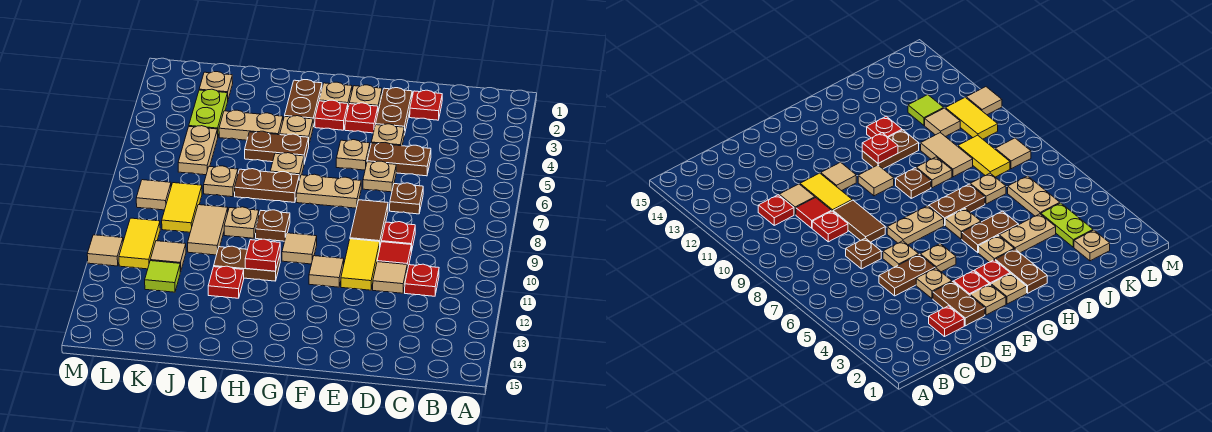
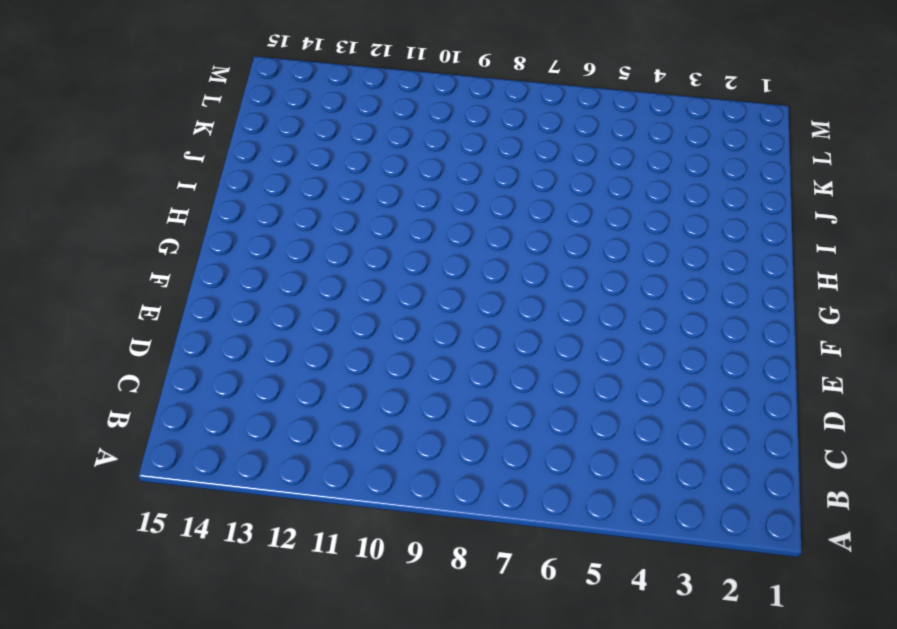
none -> red plate C11 level 1
none -> red plate D2 level 1
none -> brown plate D5:E5 level 1
none -> brown plate D7 level 1

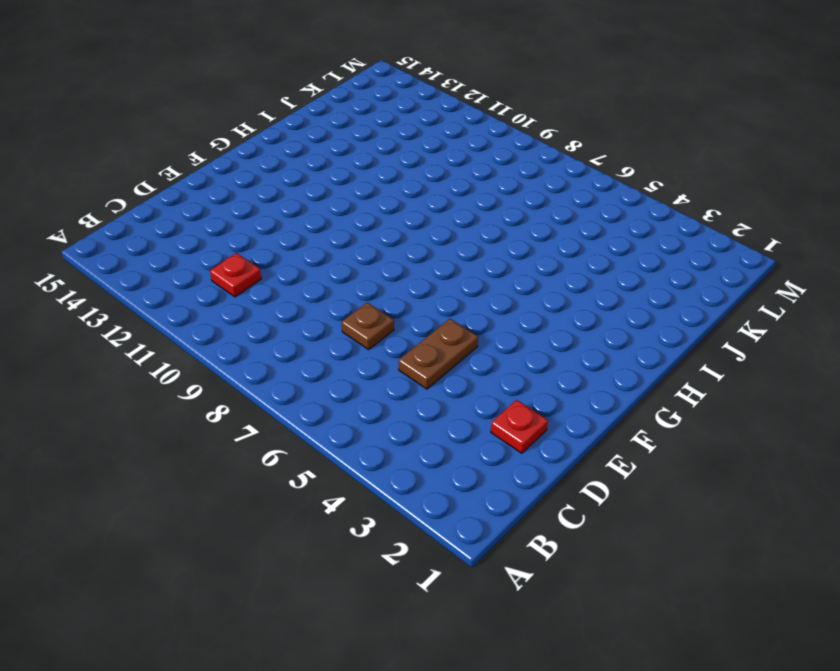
none -> red plate D9 level 1
none -> red tile D10 level 1
none -> tan tile D11 level 1
none -> brown plate E2:E3 level 1

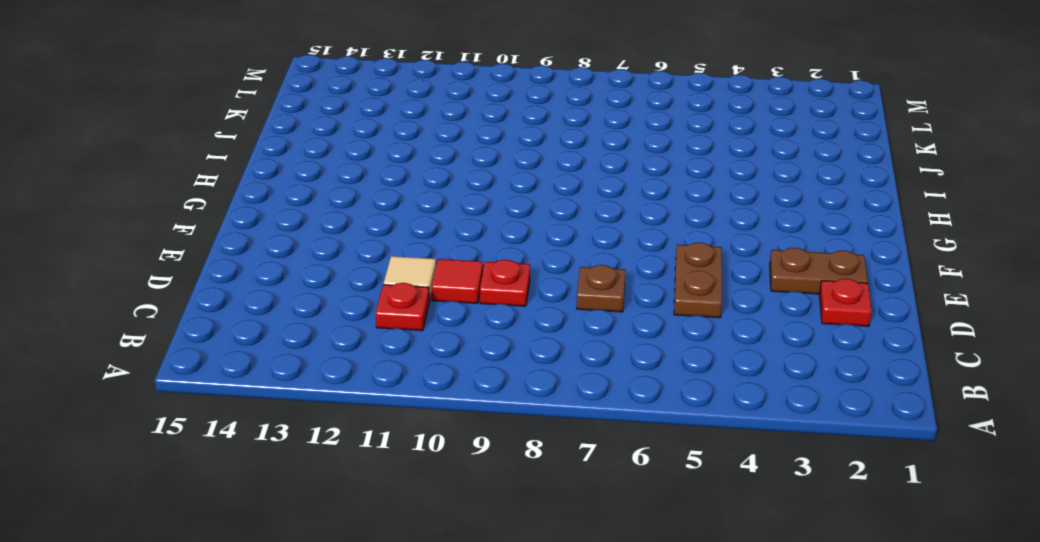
none -> tan plate E4 level 1
none -> tan plate E6 level 1
none -> brown tile E8:E9 level 1
none -> yellow tile E10:E11 level 1

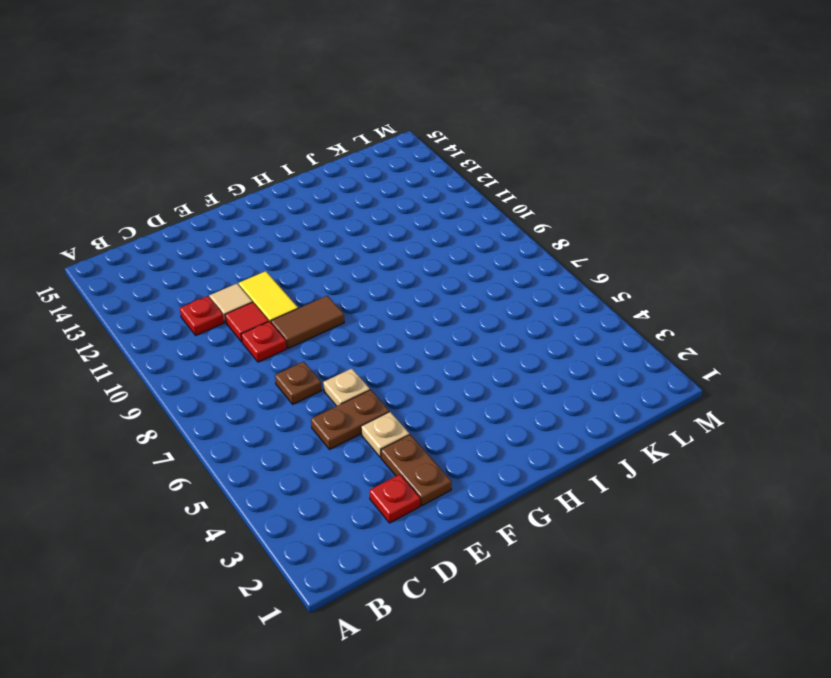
brown tile E9:F9 level 1 -> brown tile E8:E9 level 1
none -> tan plate F2 level 1
none -> red plate F3 level 1
none -> tan plate F5 level 1
none -> tan plate F7:G7 level 1

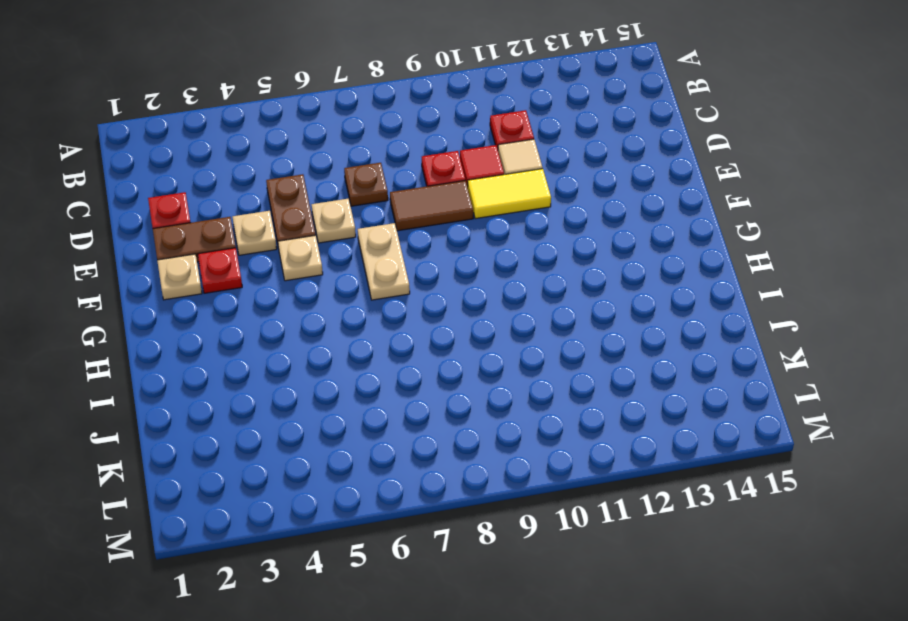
none -> tan tile F11 level 1
none -> tan plate G2 level 1
none -> red plate G3 level 1
none -> tan tile G10 level 1

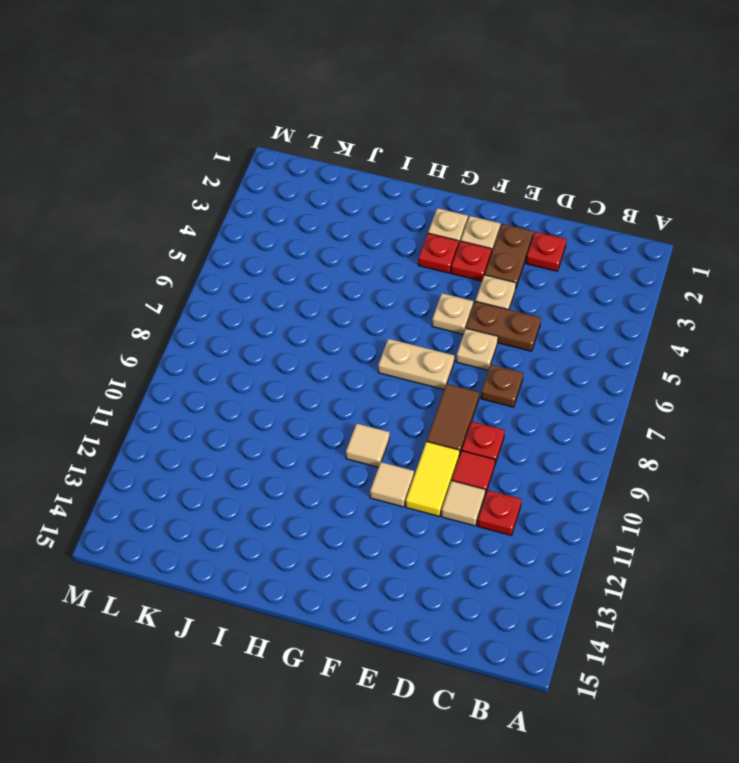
none -> brown plate H2:H3 level 1
none -> tan plate H4 level 1
none -> brown plate H5:I5 level 1
none -> tan plate H6 level 1

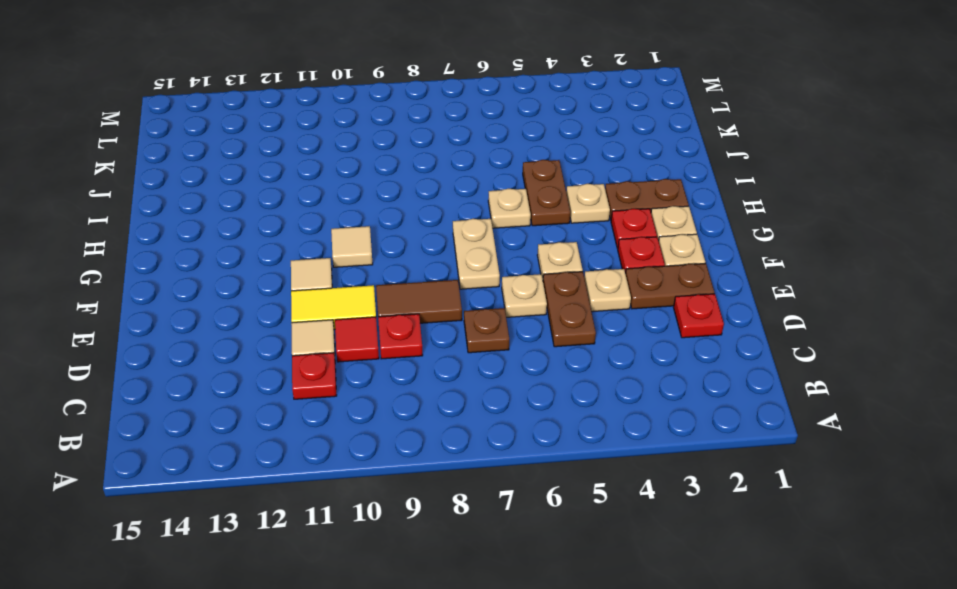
none -> brown plate H7:I7 level 1
none -> brown plate H9 level 1
none -> brown plate H11:I11 level 1
none -> tan plate I4:J4 level 1

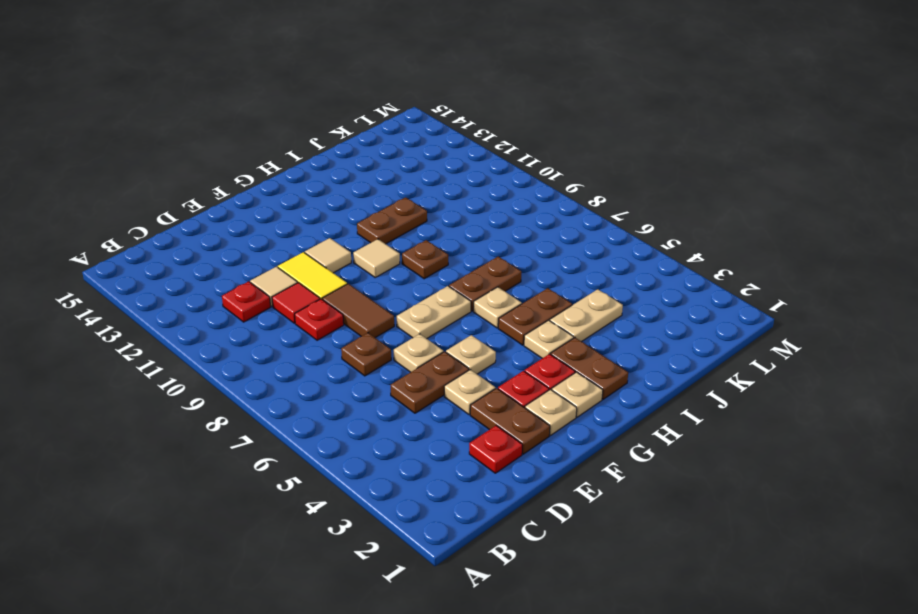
none -> tan plate I9 level 1
none -> red plate I12 level 1
none -> tan plate J7 level 1
none -> tan tile J9:J10 level 1

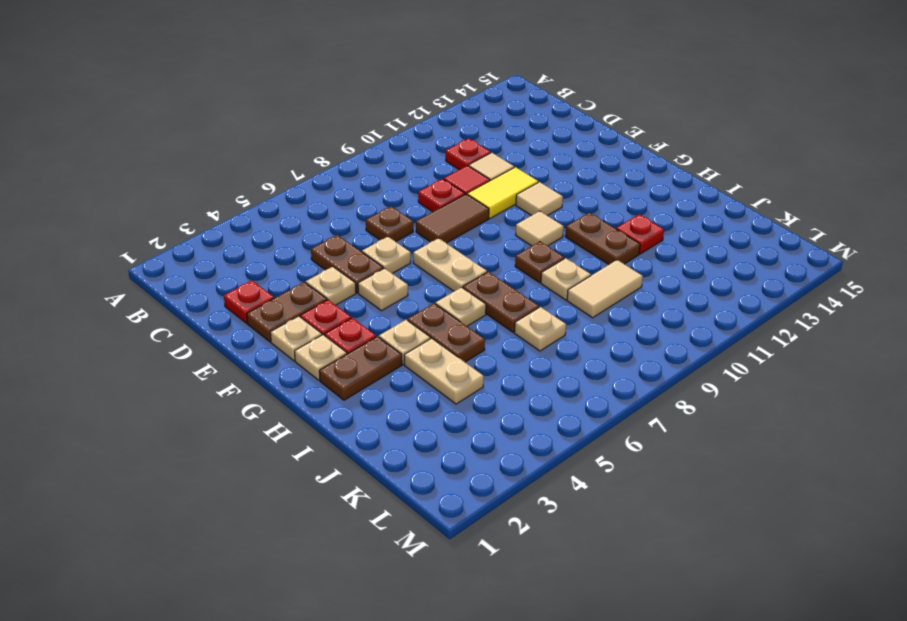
none -> tan plate K2 level 1
none -> lime plate K3:K4 level 1
none -> tan plate K5:K6 level 1
none -> yellow tile K8:K9 level 1

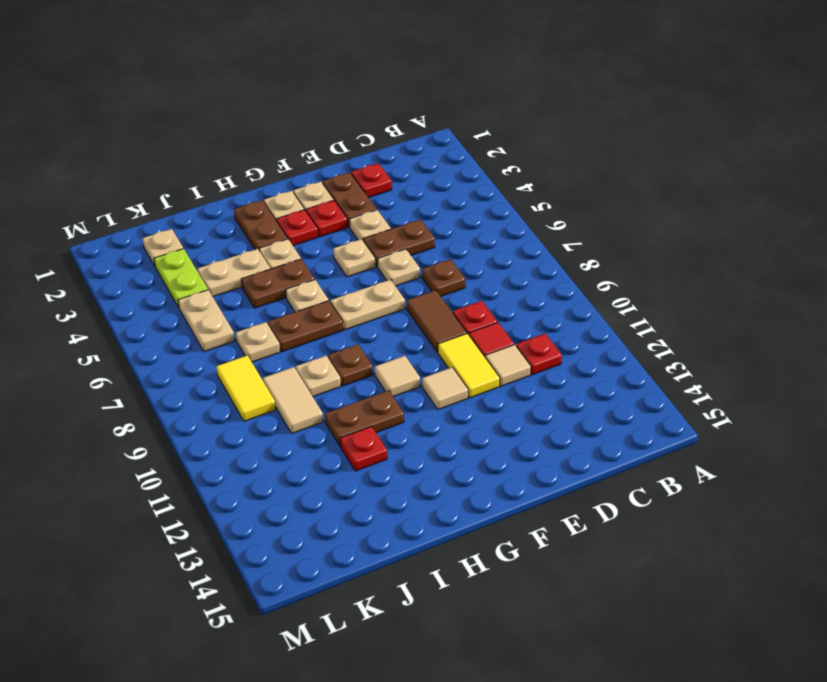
none -> tan tile K11 level 1
none -> lime tile K12 level 1
none -> tan tile L8 level 1
none -> yellow tile L10:L11 level 1

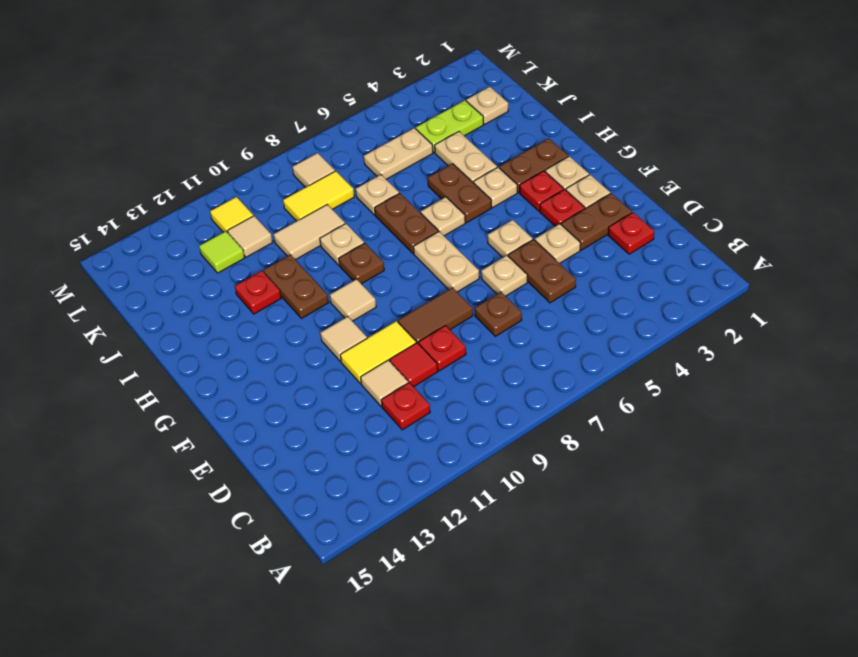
yellow tile L11 level 1 -> yellow tile L10:L11 level 1
none -> tan tile M11 level 1
none -> red plate H11 level 2

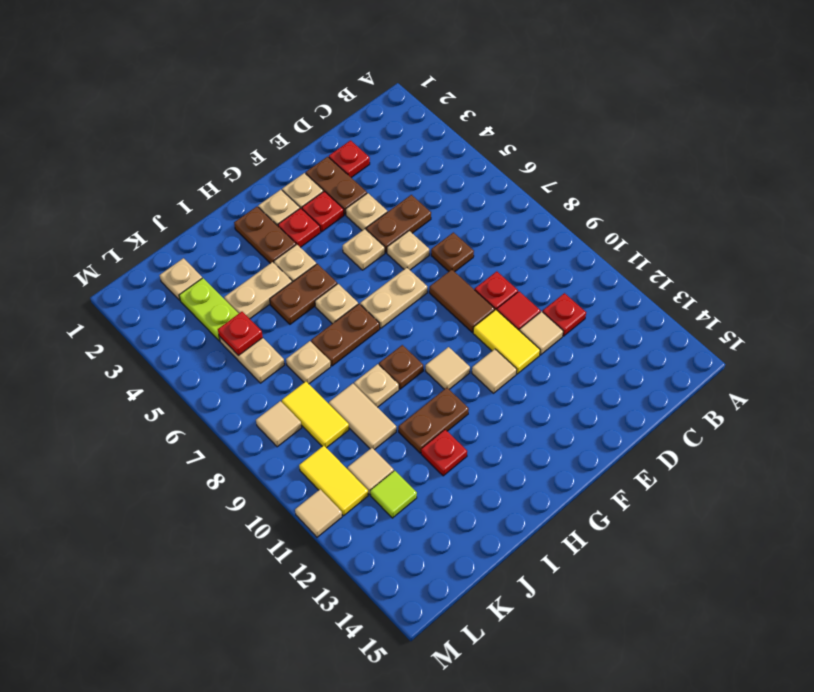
red plate K5 level 2 -> red plate H11 level 2

